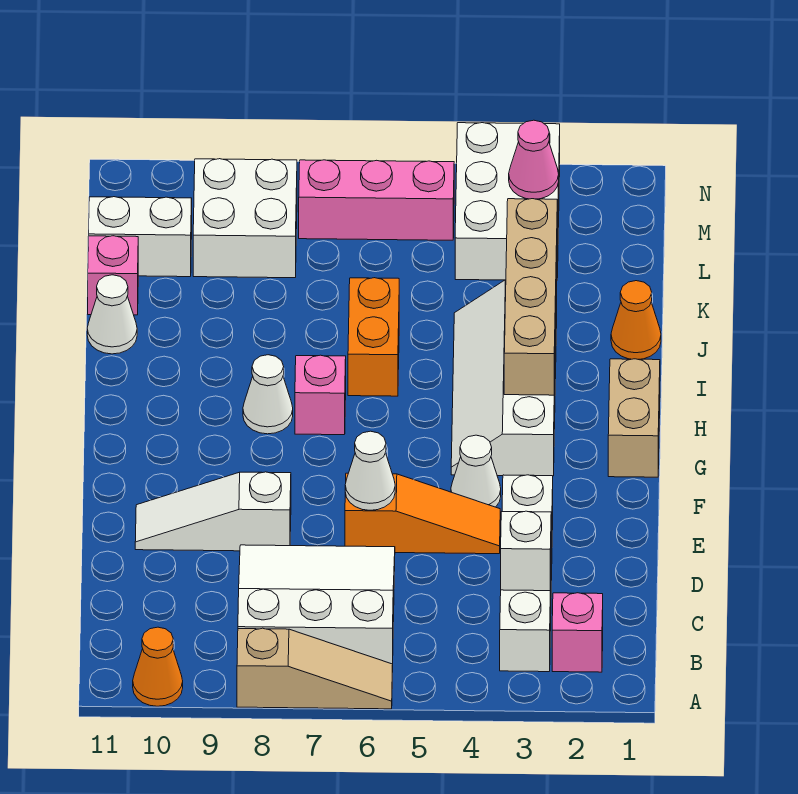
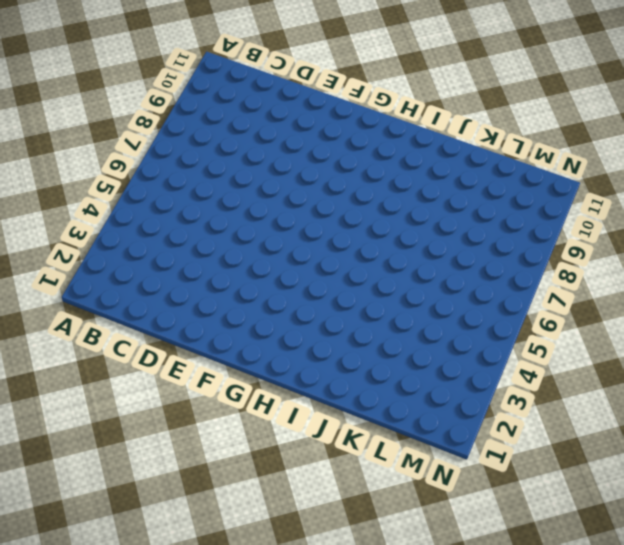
none -> tan slope A6:A8 level 1 top 8
none -> orange cone A10 level 1
none -> pink brick B2 level 1

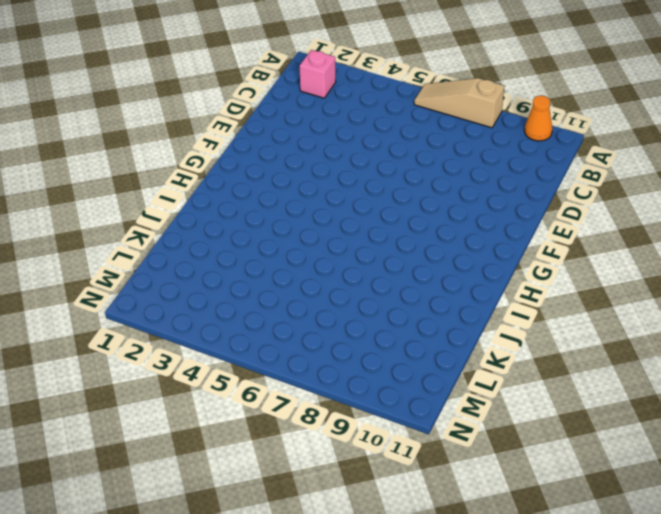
none -> white brick B3:E3 level 1
none -> white slope B6:D8 level 1 top B
none -> orange slope E4:E6 level 1 top 6

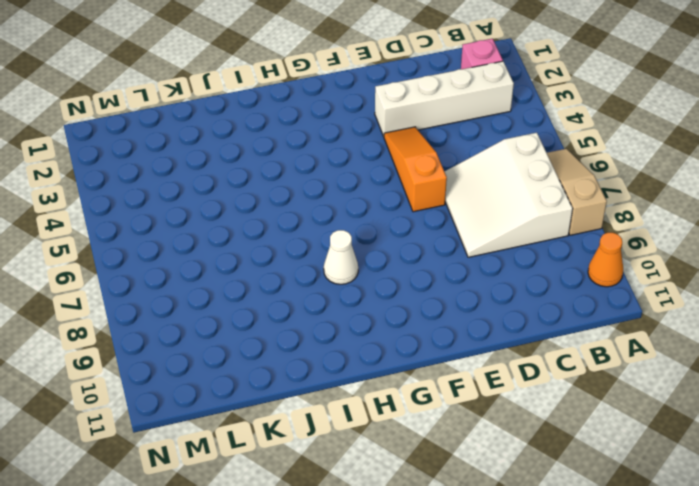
none -> white slope E8:E10 level 1 top 8
none -> white cone F4 level 1
none -> tan brick G1:H1 level 1

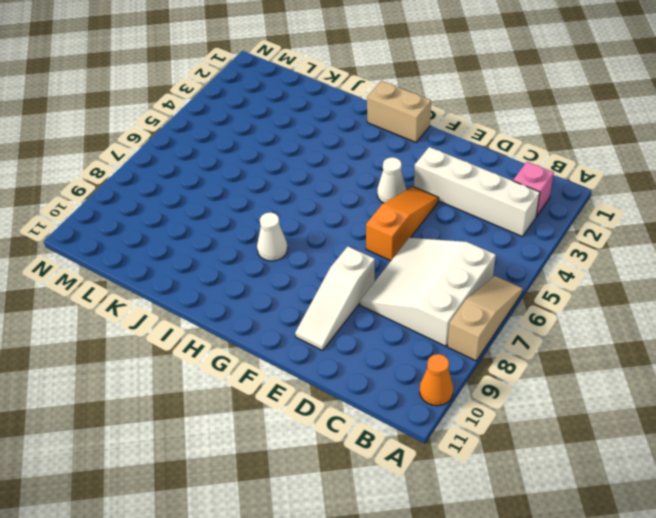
none -> white slope G3:J4 level 1 top 3
none -> pink brick H7 level 1
none -> orange brick I6:J6 level 1

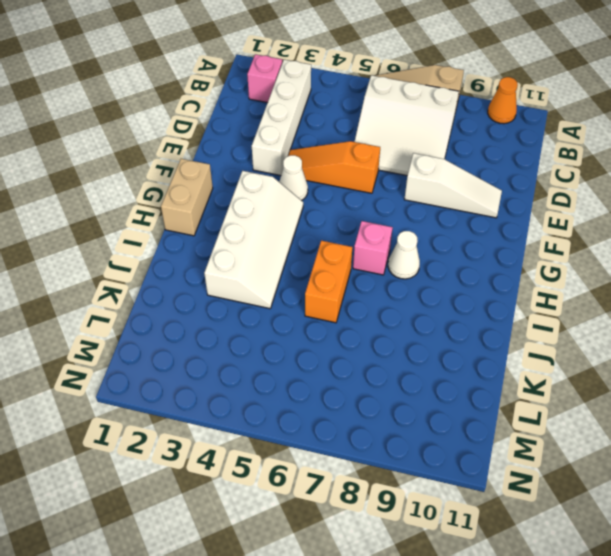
none -> orange cone J1 level 1
none -> white cone J11 level 1
none -> pink brick K11 level 1

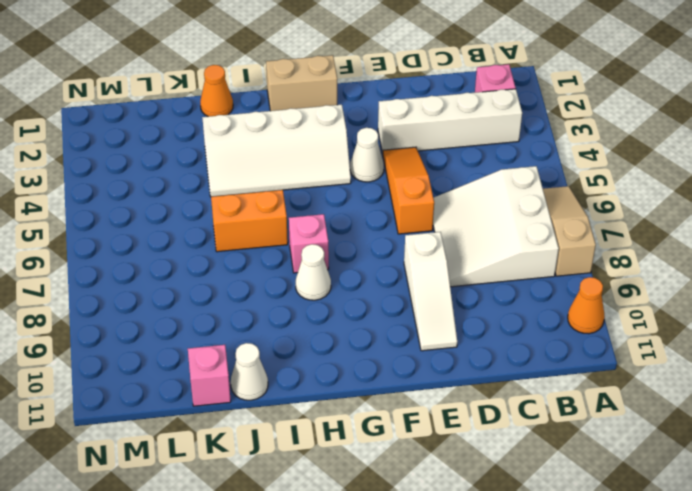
none -> white brick L3:N4 level 1
none -> white brick L8:M9 level 1
none -> white brick L10:L11 level 1

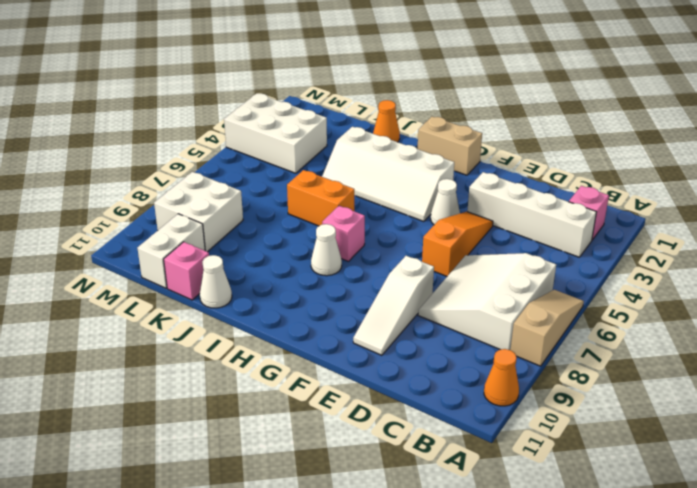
none -> pink brick M5:M7 level 1
none -> white brick C3 level 2
none -> white cone E6 level 2

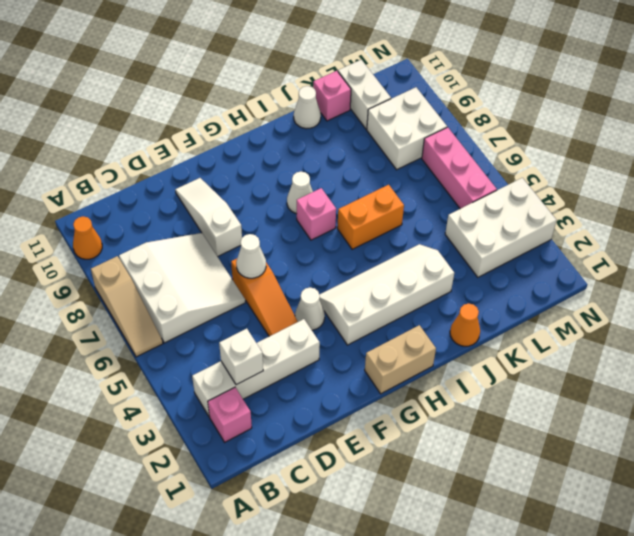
none -> tan brick H3:K3 level 2
none -> pink cone M3 level 2

